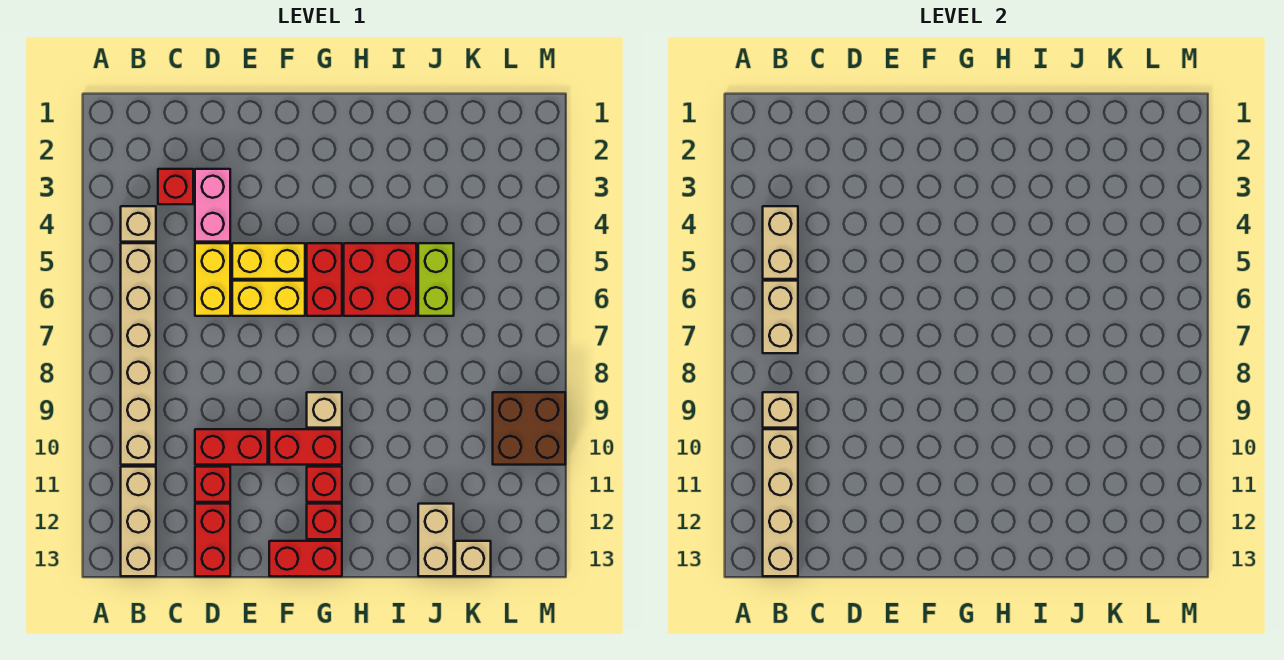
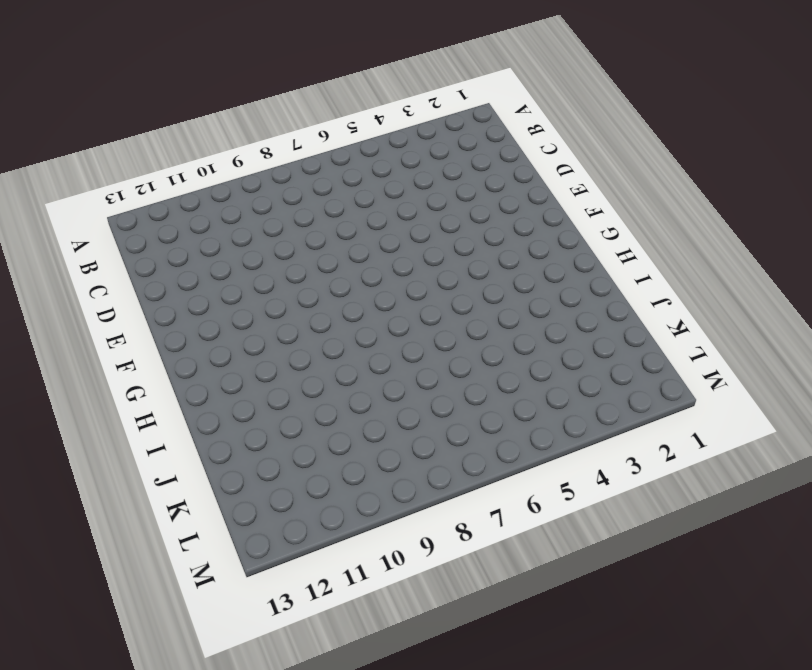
none -> tan brick B4 level 1
none -> tan brick B5:B10 level 1
none -> tan brick B11:B13 level 1

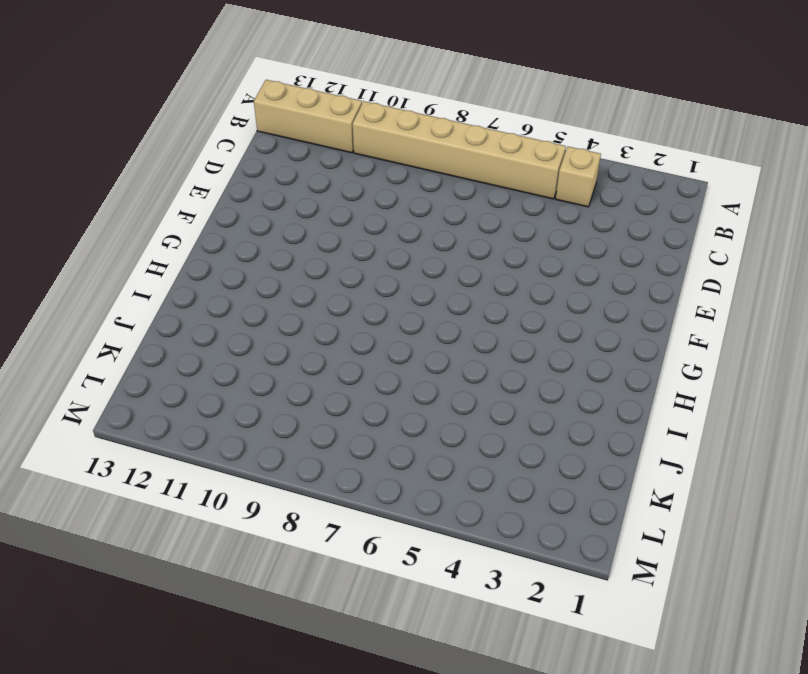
none -> red brick C3 level 1
none -> pink brick D3:D4 level 1
none -> yellow brick D5:D6 level 1

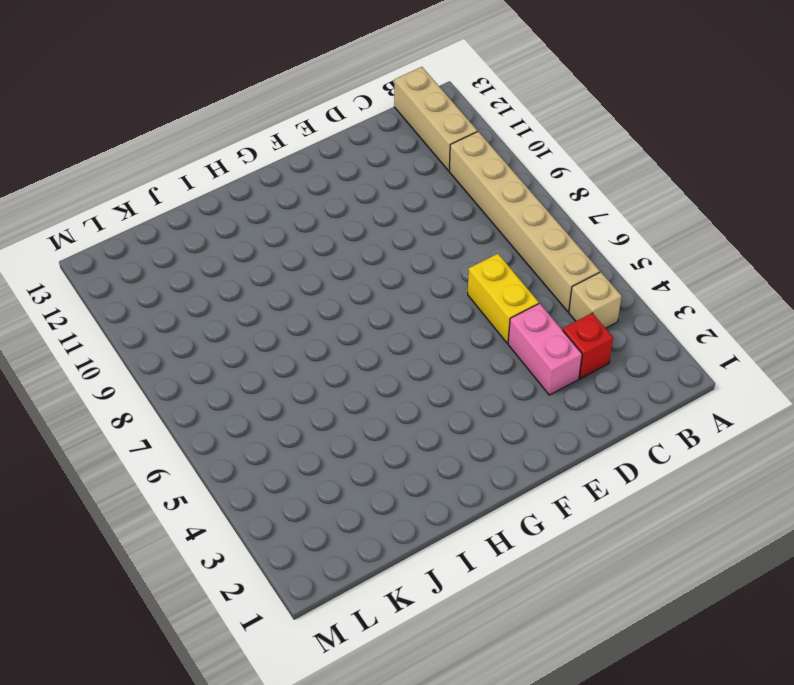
none -> red brick D10:E10 level 1
none -> red brick D11 level 1
none -> red brick D12:D13 level 1

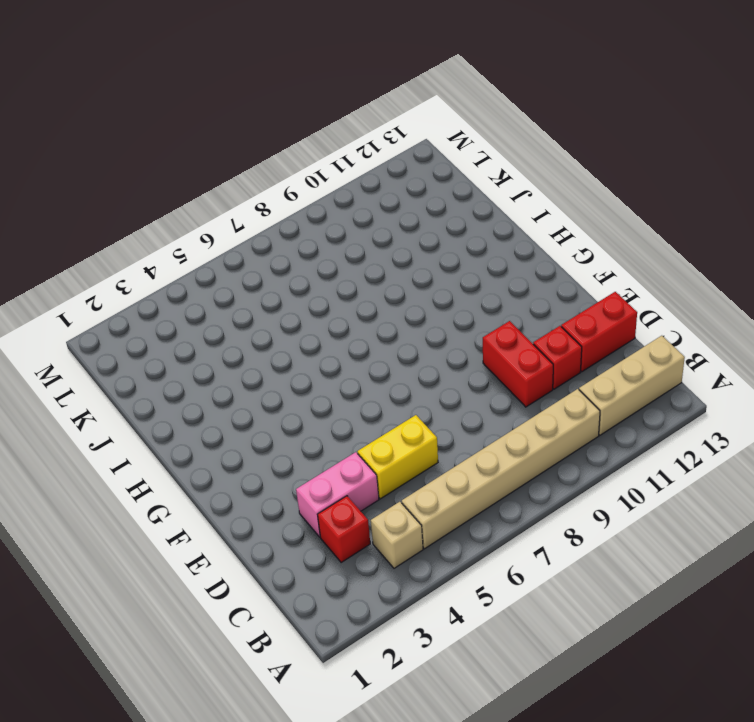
none -> yellow brick E5:F5 level 1
none -> yellow brick E6:F6 level 1
none -> red brick F10:G10 level 1

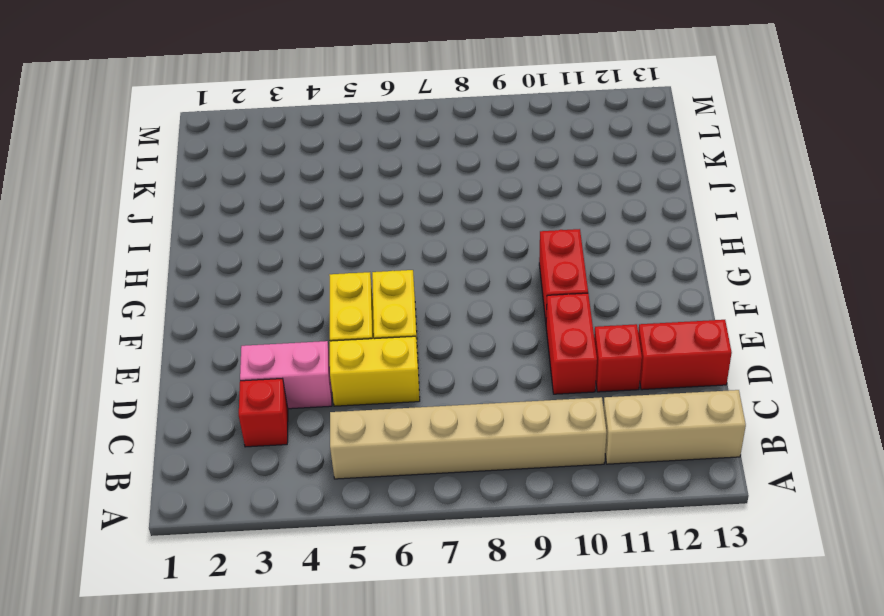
none -> tan brick B4 level 1
none -> red brick F13:G13 level 1
none -> red brick G5:G6 level 1

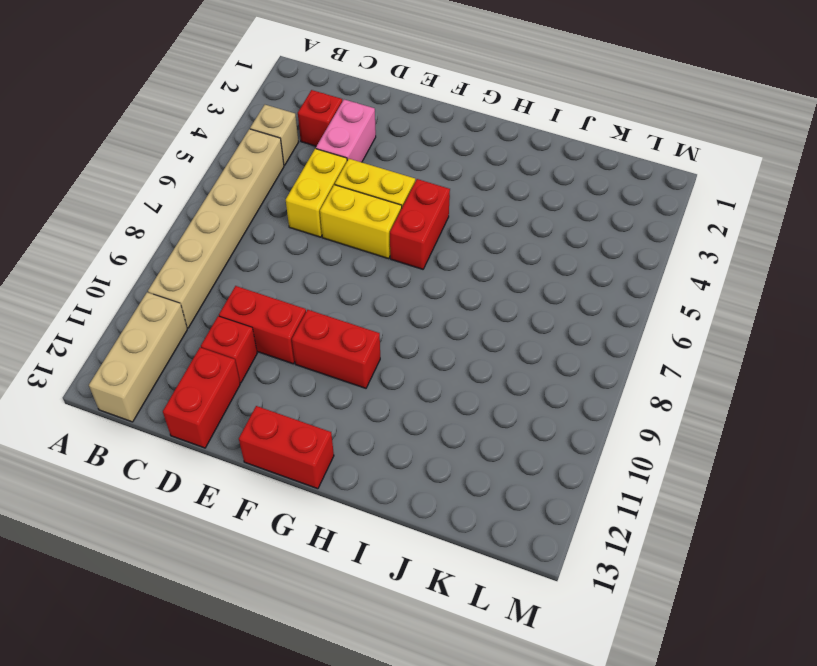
none -> tan brick G9 level 1
none -> red brick G11 level 1
none -> red brick G12 level 1

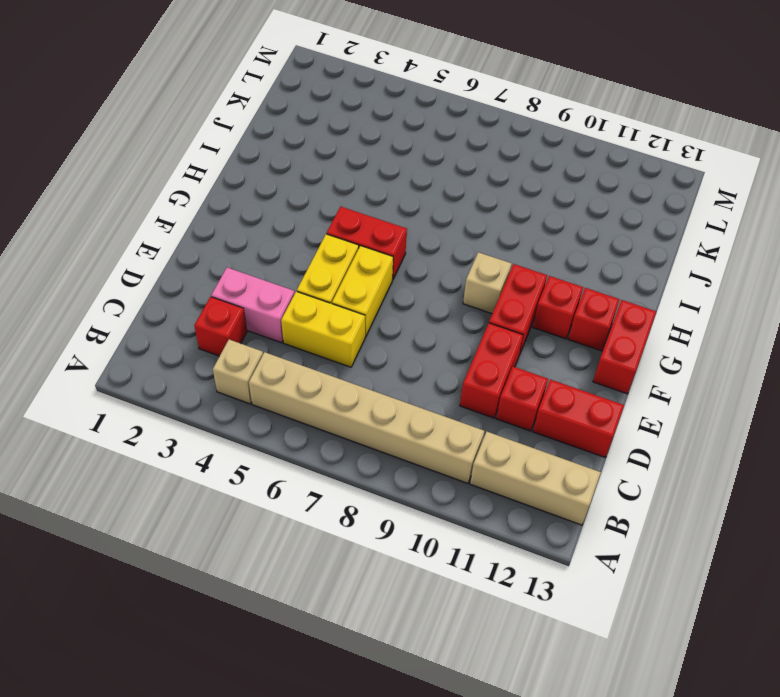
none -> red brick H5:I6 level 1
none -> lime brick J5:J6 level 1
none -> tan brick J12:J13 level 1

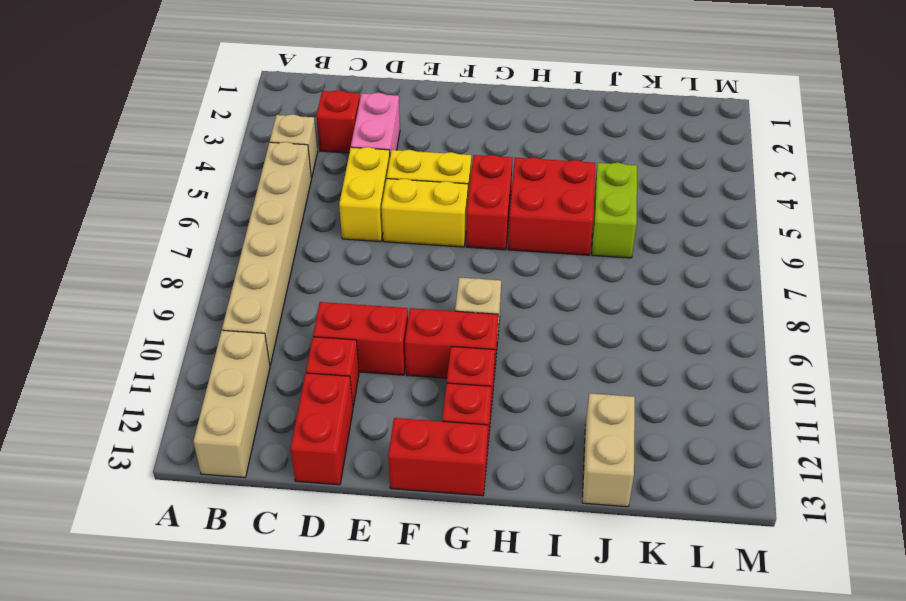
none -> tan brick K13 level 1
none -> brown brick L9:M10 level 1
none -> tan brick B4:B5 level 2

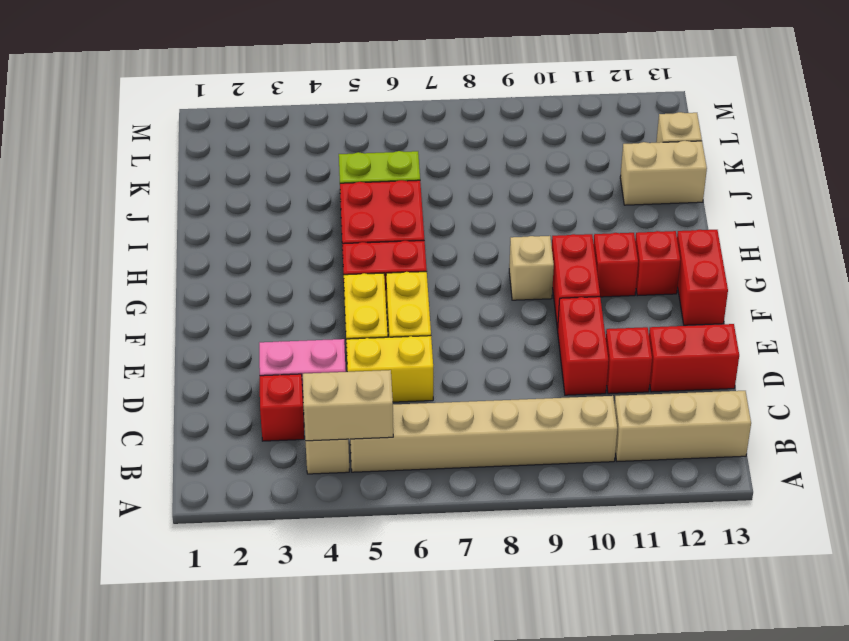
none -> brown brick L9:M10 level 1
none -> tan brick B6:B7 level 2
none -> tan brick B9 level 2

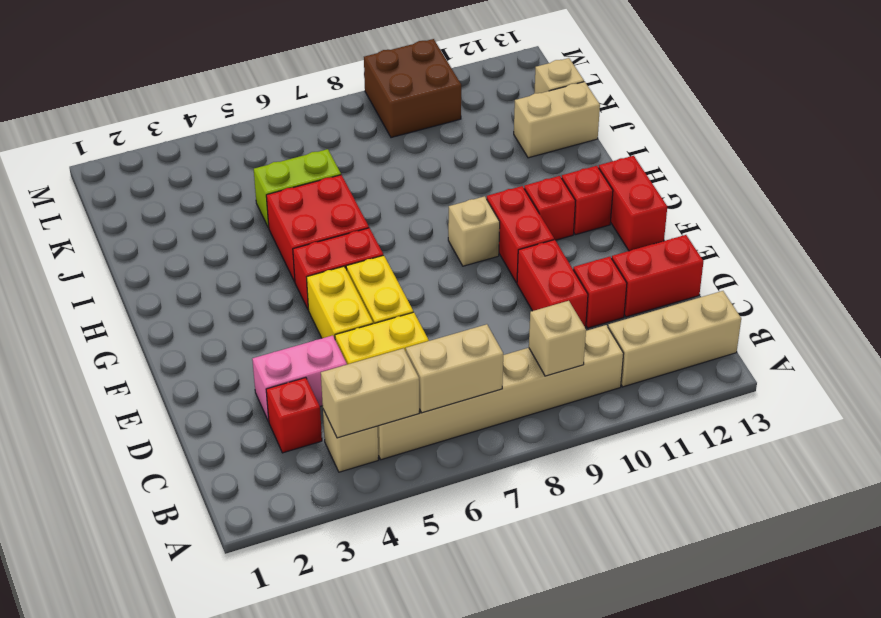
none -> tan brick B10:B13 level 2

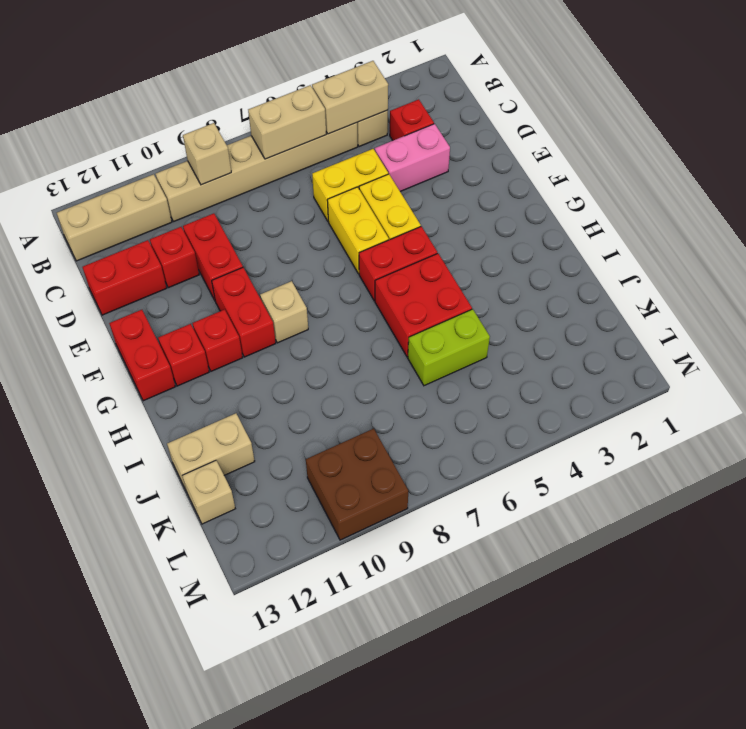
none -> tan brick B10:B13 level 2

